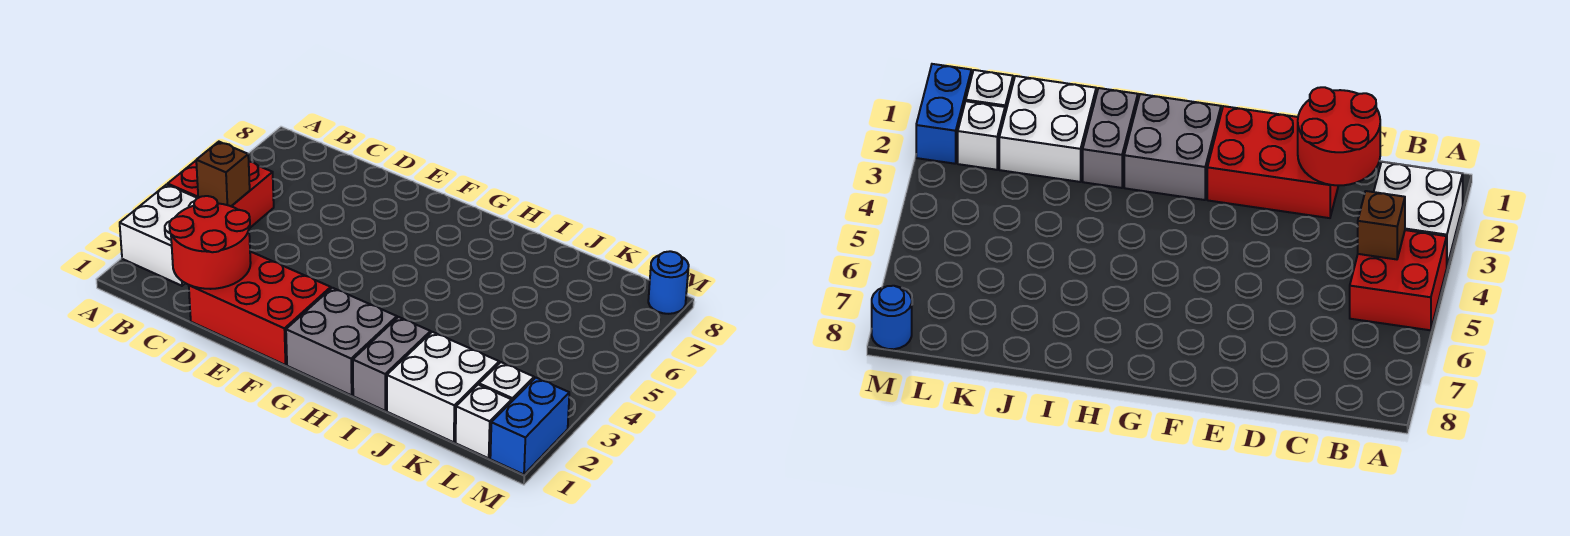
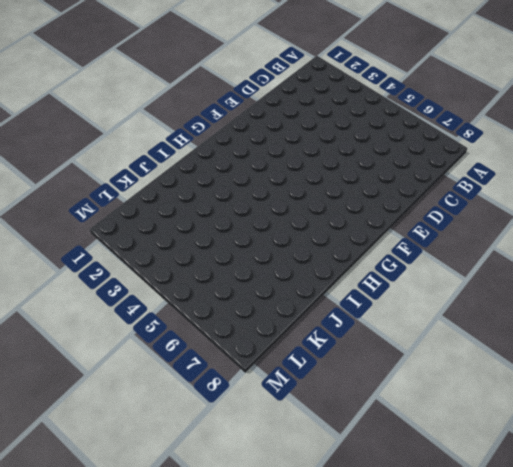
none -> white brick A2:B3 level 1
none -> red brick A4:B5 level 1
none -> red brick D1:F2 level 1

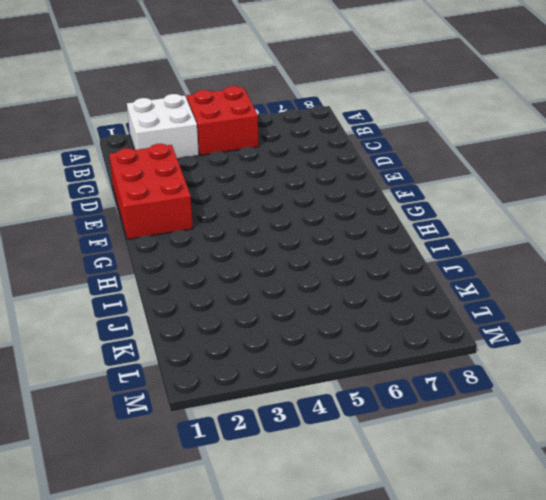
none -> grey brick G1:H2 level 1
none -> grey brick I1:I2 level 1
none -> white brick J1:K2 level 1

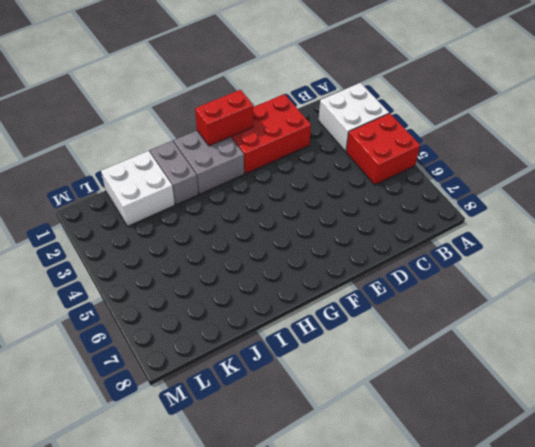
red brick F1:G1 level 2 -> none
none -> white brick L1 level 1
none -> white brick L2 level 1
none -> blue brick M1:M2 level 1

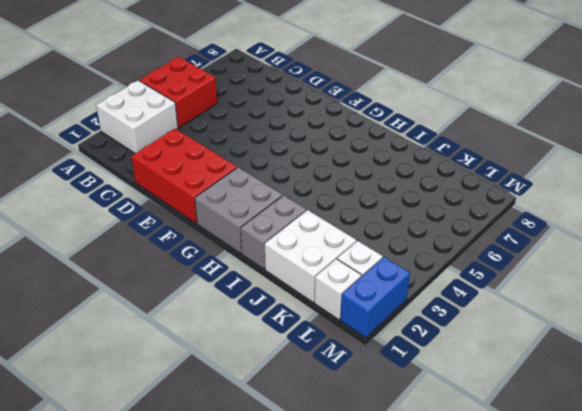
none -> blue round brick M8 level 1
none -> brown brick B4 level 2
none -> red round brick C1:D2 level 2

